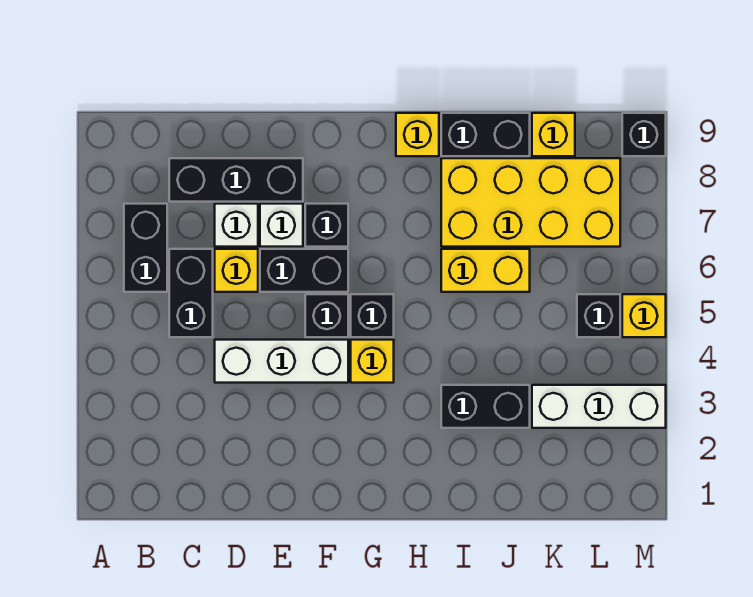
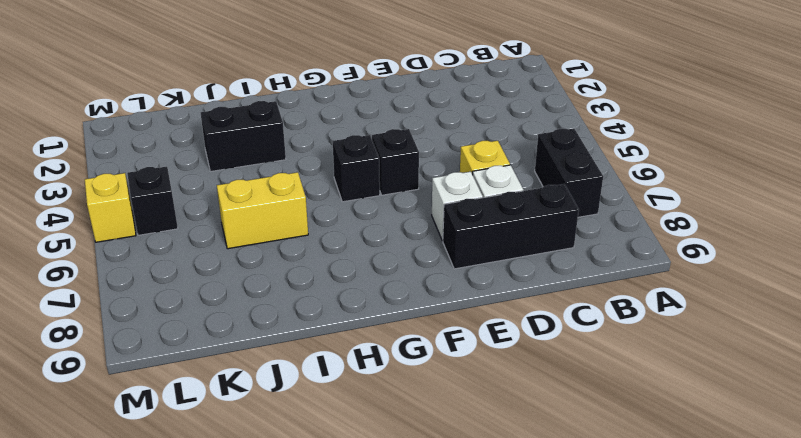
none -> black brick C5:C6 level 1
none -> white brick D4:F4 level 1
none -> black brick E6:F6 level 1

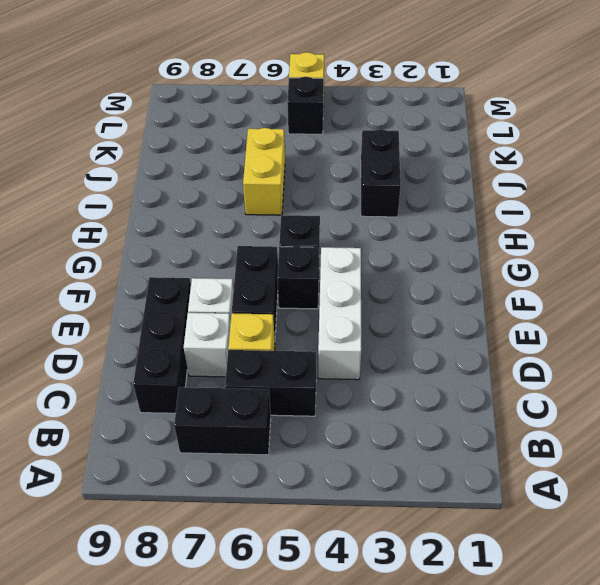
none -> black brick F7 level 1
none -> yellow brick G4 level 1
none -> yellow brick H9 level 1

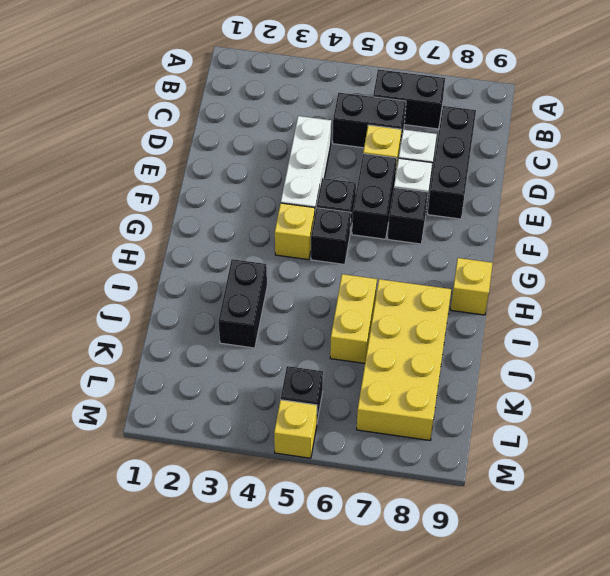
none -> black brick I9:J9 level 1
none -> white brick K3:M3 level 1
none -> yellow brick K9 level 1

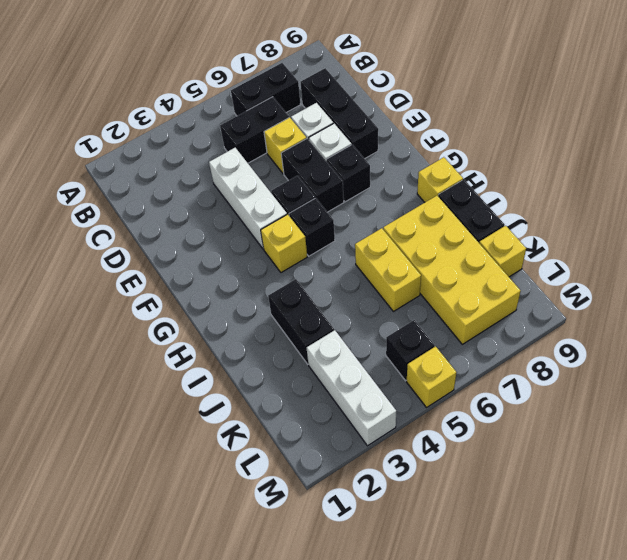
none -> black brick M9 level 1

